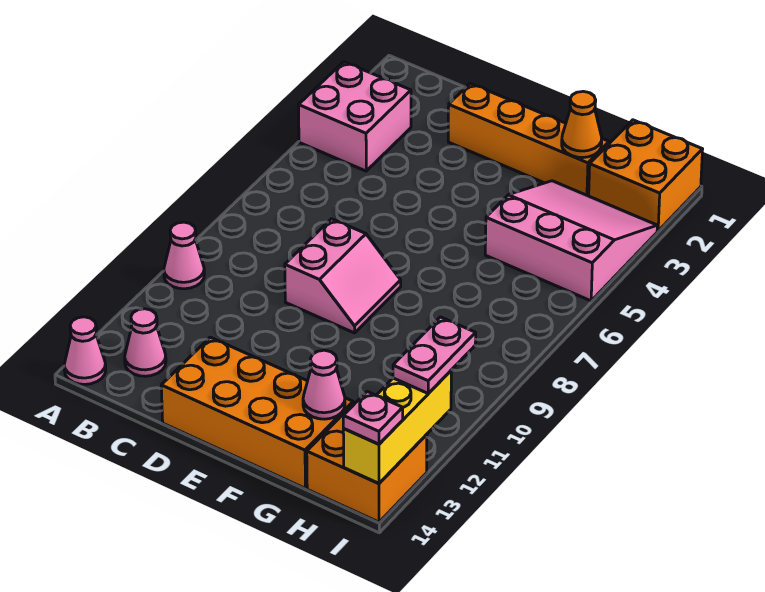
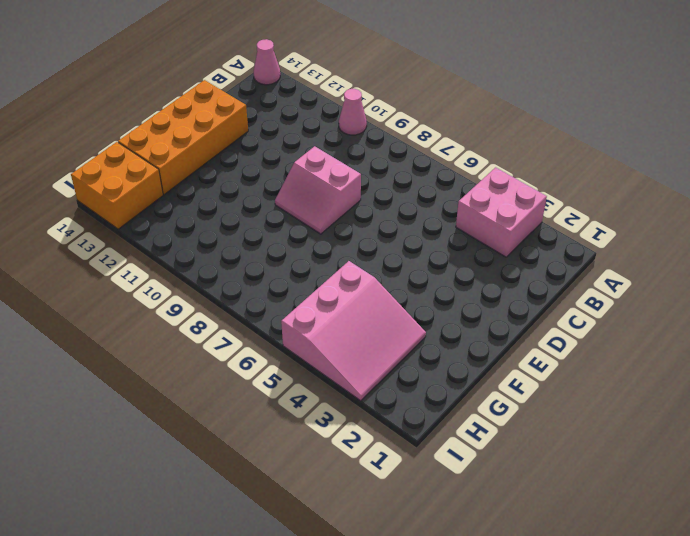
none -> pink cone B13 level 1
none -> orange brick D2:G2 level 1
none -> orange brick H1:I2 level 1

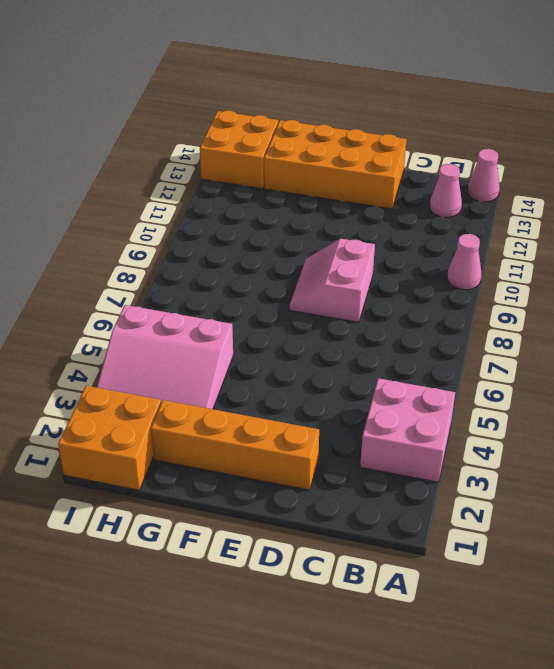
none -> orange cone G2 level 2
none -> pink cone G13 level 2
none -> yellow brick I12:I14 level 2

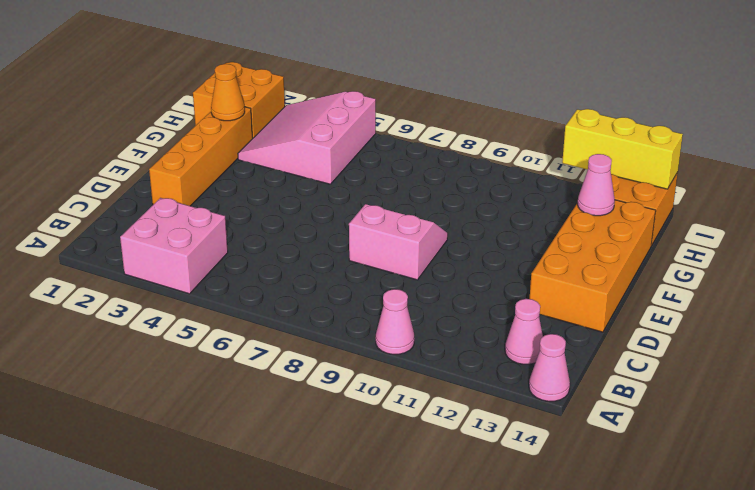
none -> pink plate I11:I12 level 3
none -> pink plate I14 level 3

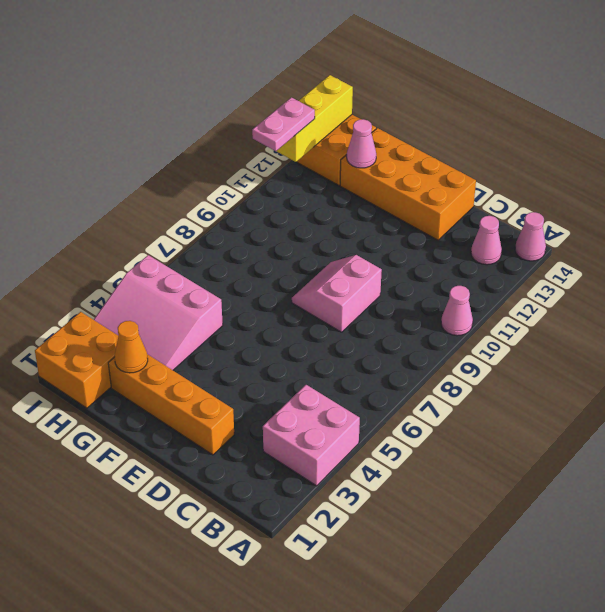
none -> pink plate I14 level 3

